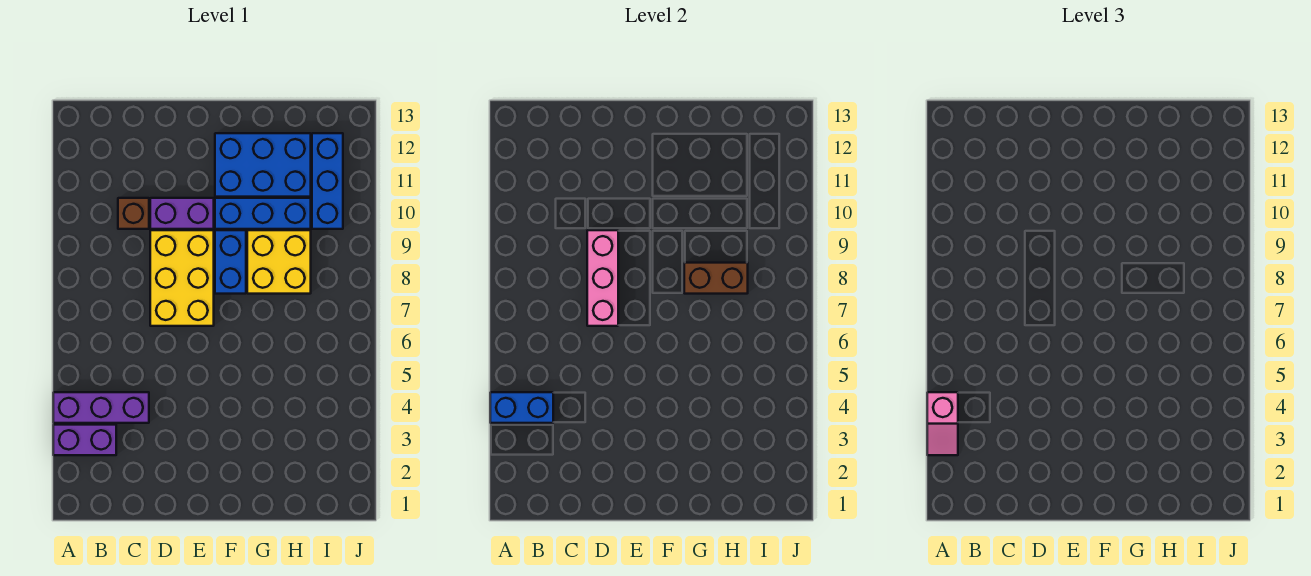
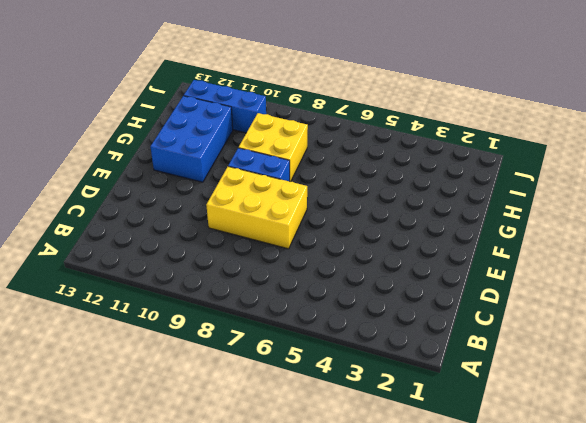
none -> purple brick A3:B3 level 1
none -> purple brick A4:C4 level 1
none -> brown brick C10 level 1

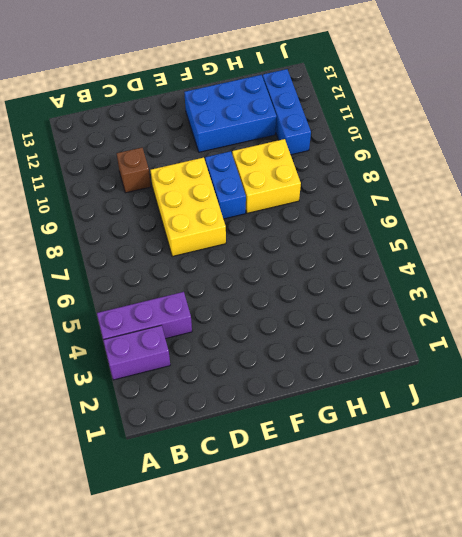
none -> purple brick D10:E10 level 1
none -> blue brick F10:H10 level 1
none -> blue brick A4:B4 level 2

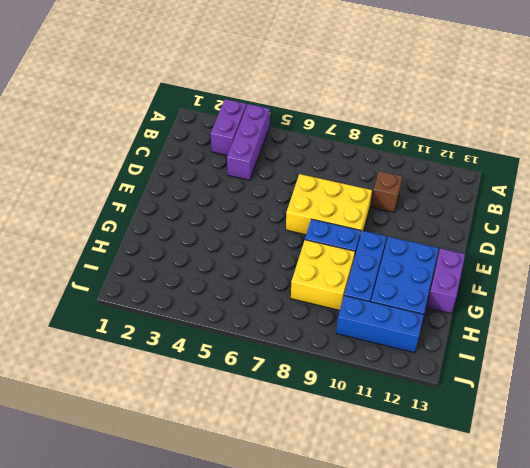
purple brick F13:G13 level 1 -> purple brick D10:E10 level 1
none -> blue brick A4:B4 level 2
none -> pink brick D7:D9 level 2
none -> brown brick G8:H8 level 2

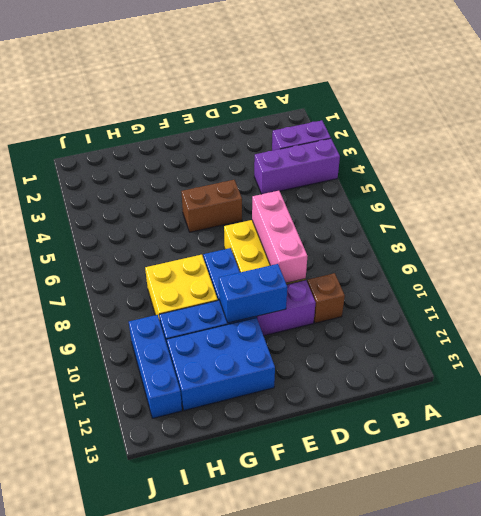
brown brick E5:F5 level 1 -> brown brick G8:H8 level 2
blue brick E10:F10 level 2 -> blue brick A4:B4 level 2
none -> pink slope A3:A4 level 3 top 4

